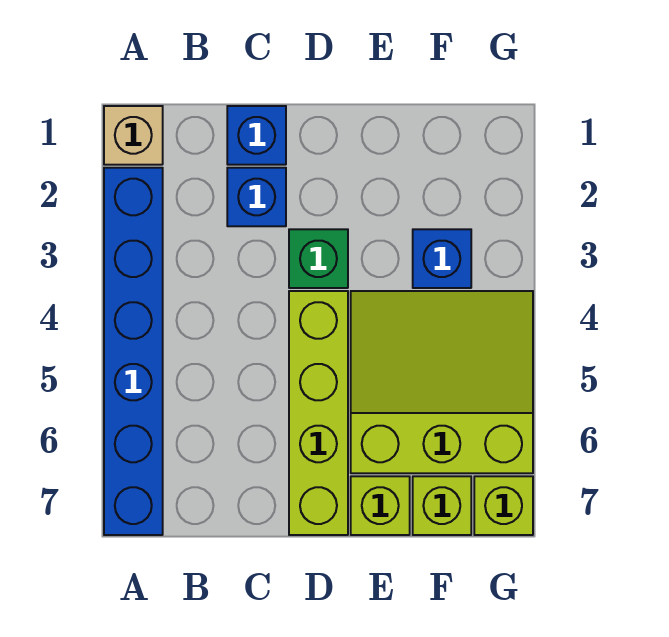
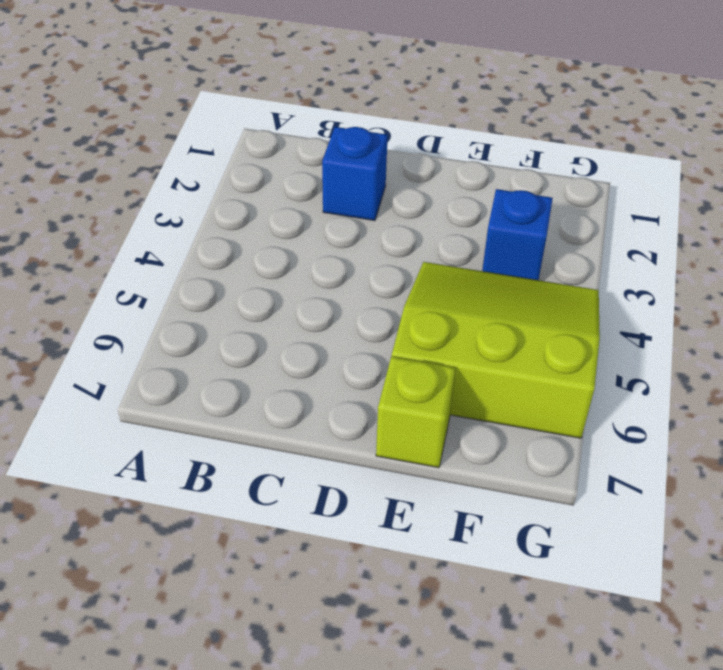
none -> tan brick A1 level 1
none -> blue brick A2:A7 level 1

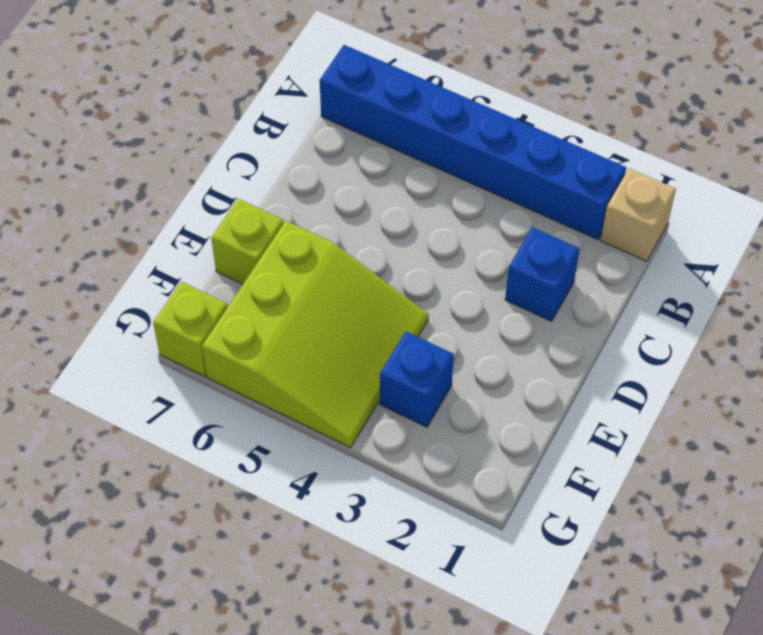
none -> blue brick C1 level 1
none -> green brick D3 level 1

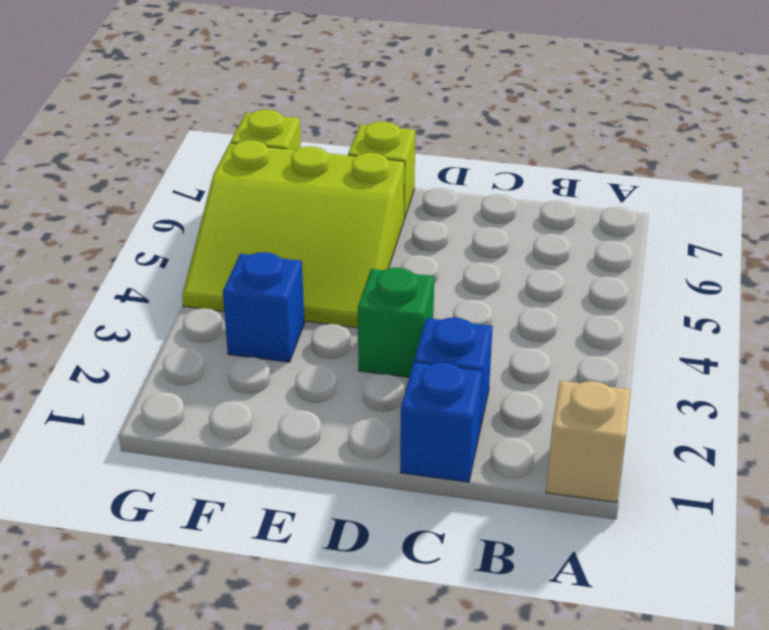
none -> blue brick A2:A7 level 1
none -> lime brick D4:D7 level 1

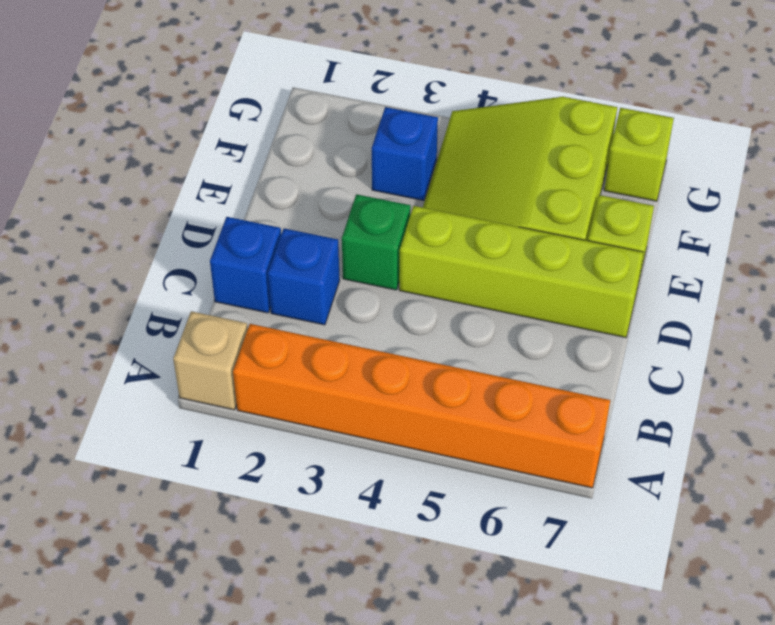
orange brick A2:A7 level 1 -> blue brick A2:A7 level 1
none -> lime brick F7 level 1

